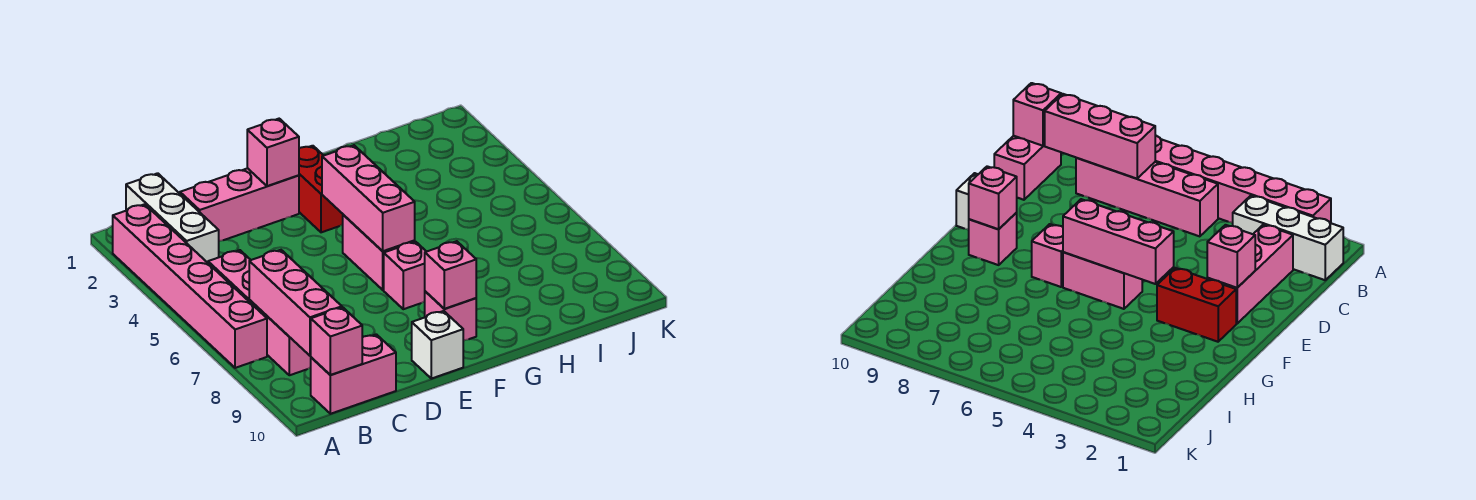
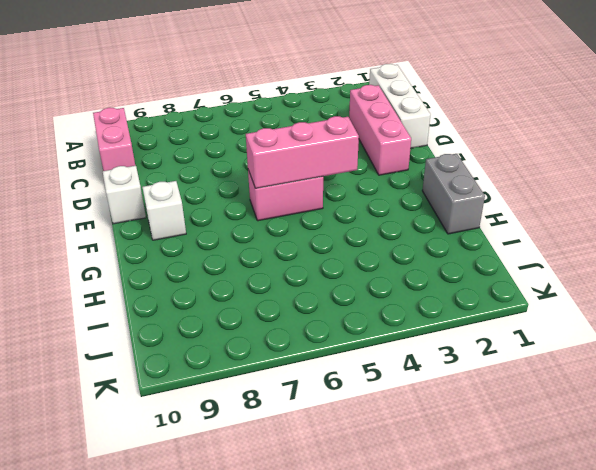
white brick B1:D1 level 1 -> white brick B1:B3 level 1
white brick F9 level 1 -> pink brick F9 level 1
grey brick G1:H1 level 1 -> none
none -> pink brick A2:A7 level 1
none -> pink brick B5:B8 level 1
none -> red brick F2:F3 level 1

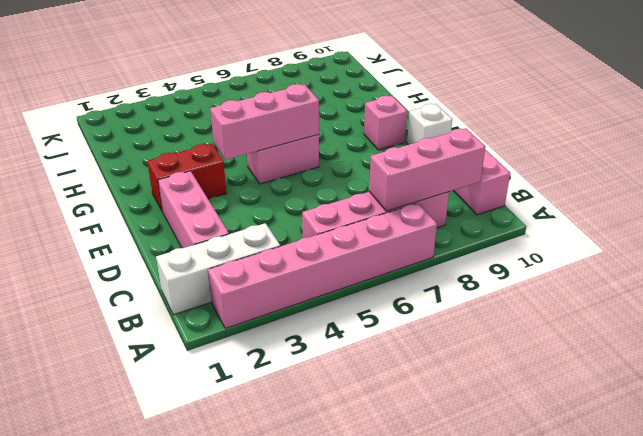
none -> pink brick F7 level 1
none -> pink brick B10 level 2
none -> pink brick E2 level 2

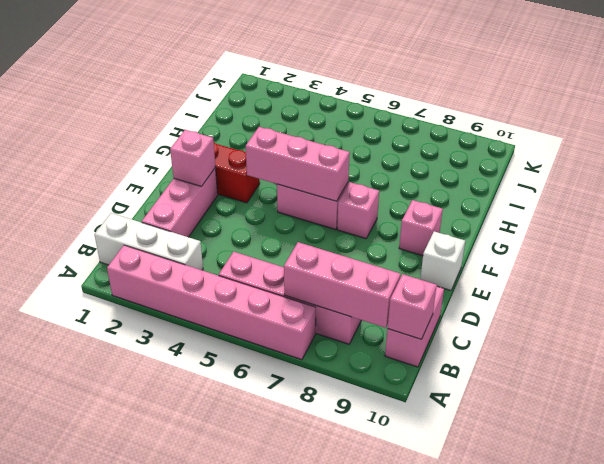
none -> pink brick F9 level 2

